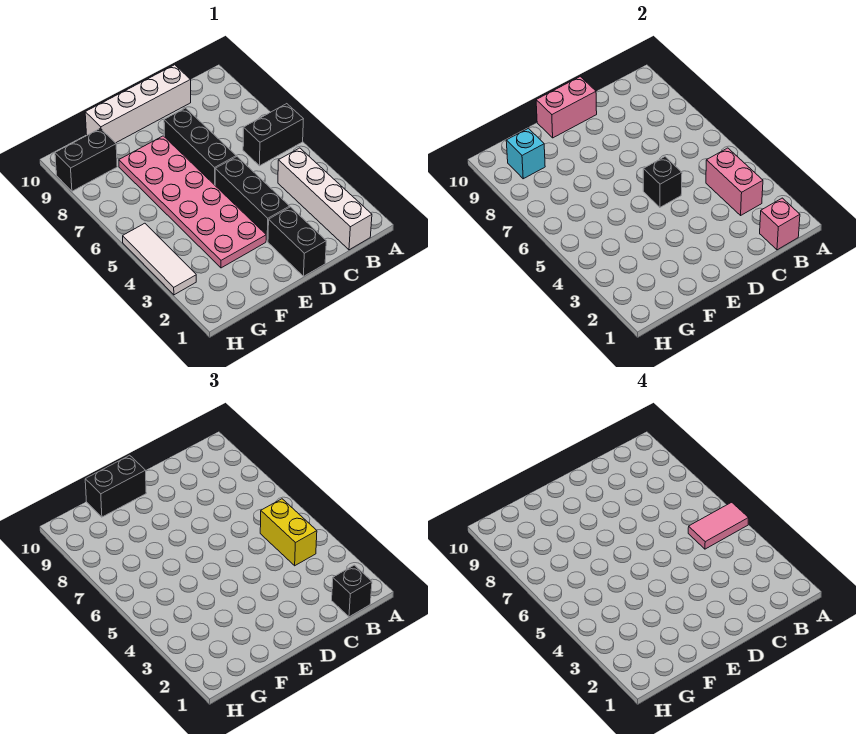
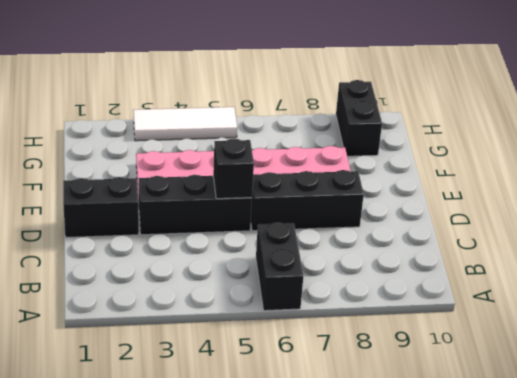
none -> white brick B1:B4 level 1
none -> white brick C10:F10 level 1
none -> pink brick B1 level 2

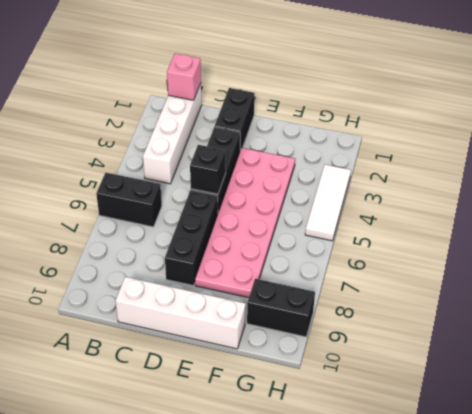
none -> pink brick B3:B4 level 2
none -> pink brick D10:E10 level 2
none -> cyan brick G9 level 2

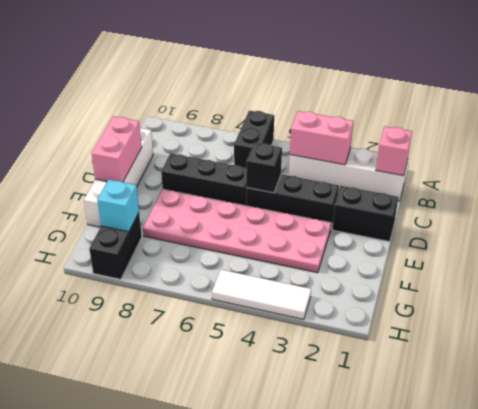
none -> black brick B1 level 3
none -> yellow brick B4:B5 level 3
none -> black brick E10:F10 level 3

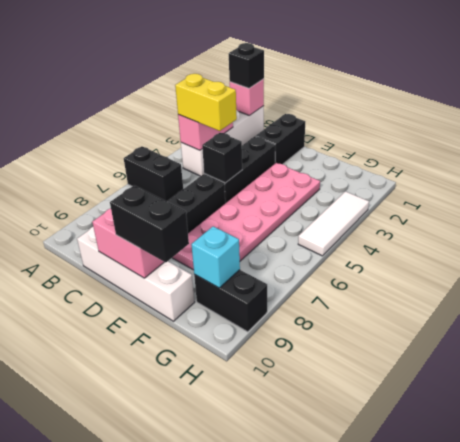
yellow brick B4:C4 level 3 -> yellow brick B4:B5 level 3
none -> pink tile A5:B5 level 4

